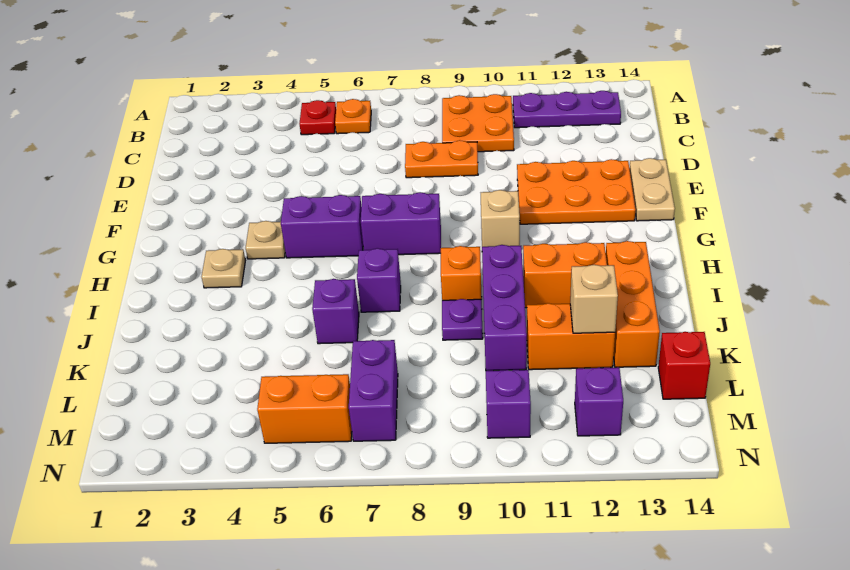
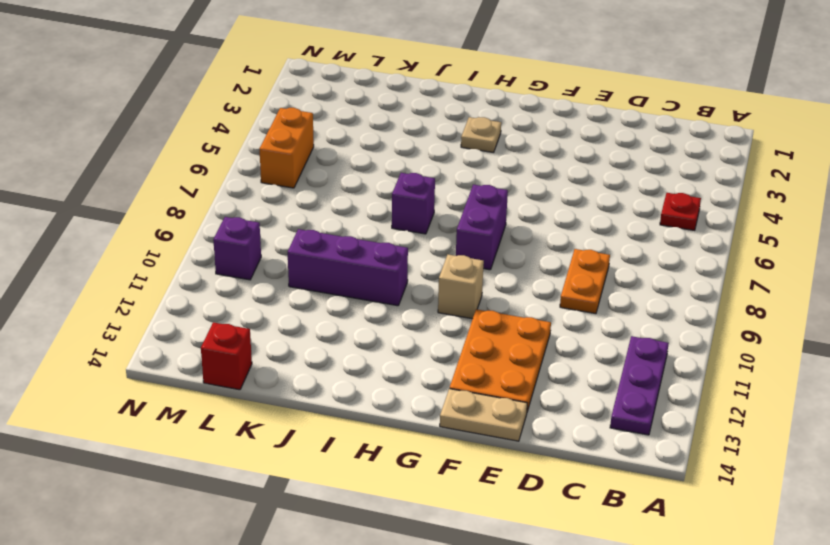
none -> orange plate B6 level 1
none -> orange plate B9:C10 level 1
none -> tan plate G4 level 1

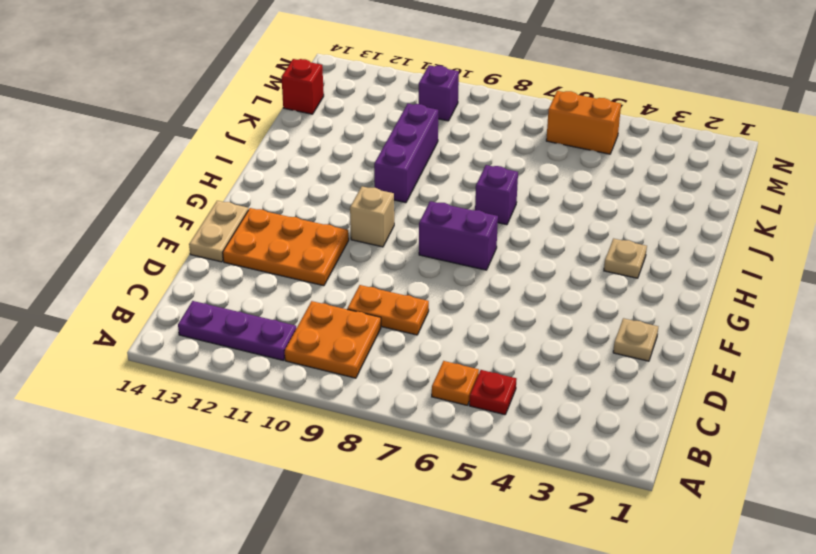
tan plate E2 level 1 -> tan plate G4 level 1
none -> purple brick G5:G6 level 1
none -> orange brick I9 level 1
none -> orange brick I11:I12 level 1

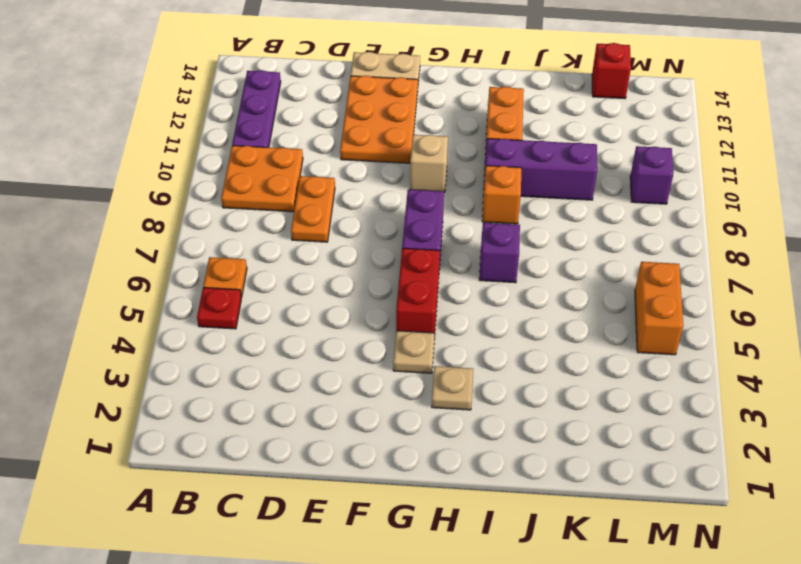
red brick G5:G6 level 1 -> purple brick G5:G6 level 1
none -> orange brick I13:K13 level 1
none -> purple brick J6 level 1
none -> purple plate J9 level 1

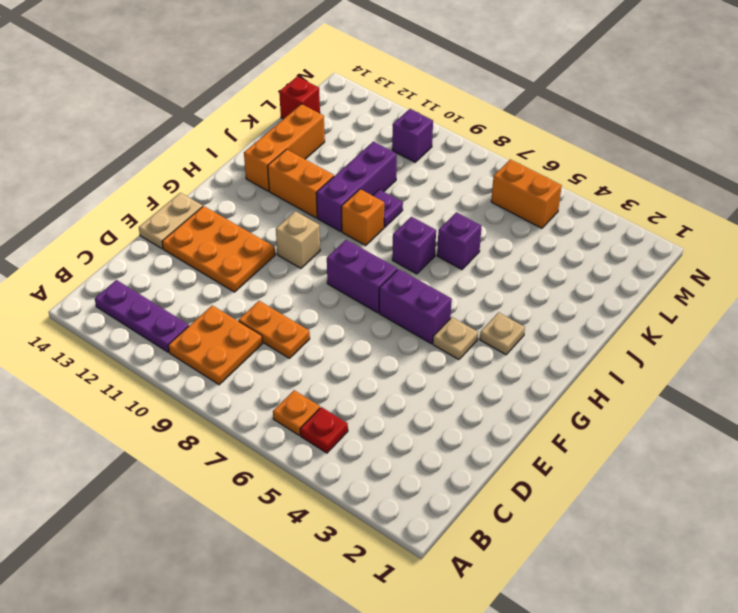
none -> orange brick K11:K12 level 1
none -> purple brick L7:M7 level 1
none -> purple brick M12 level 1

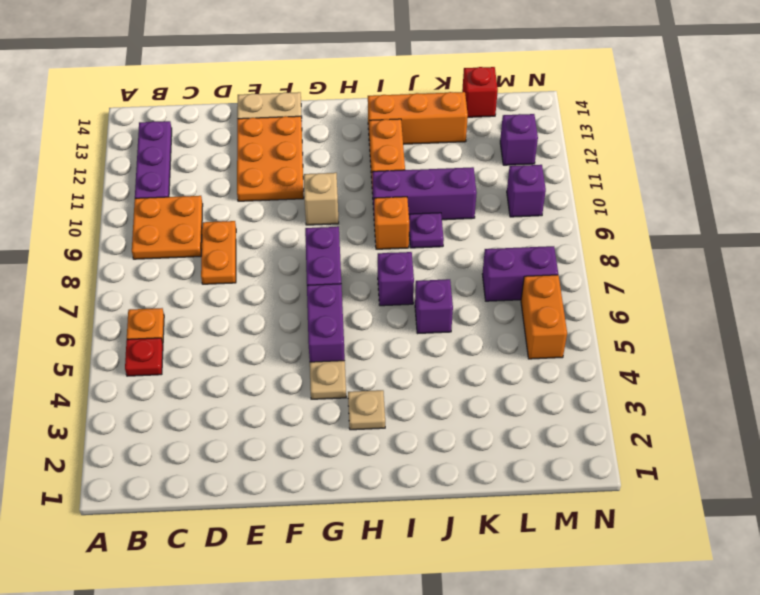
none -> orange brick K11:K12 level 1
none -> tan brick K12 level 2

